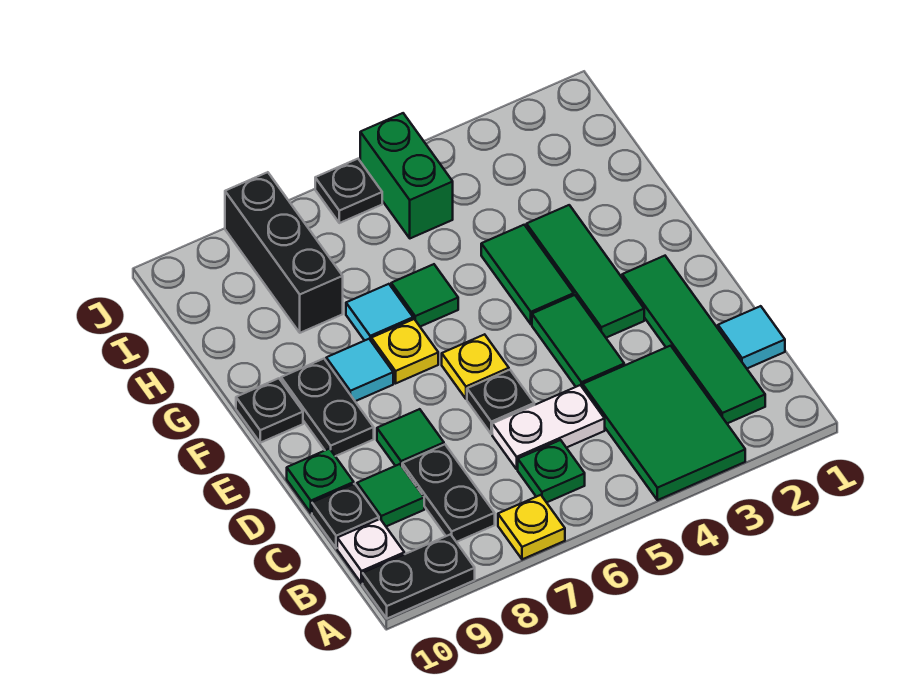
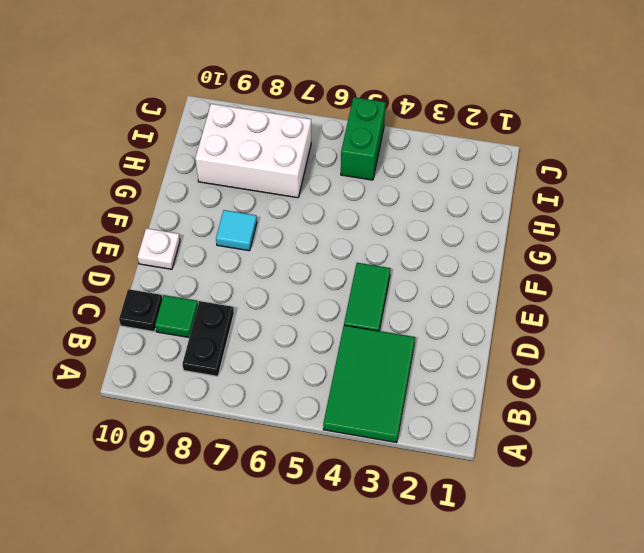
white plate E10 level 1 -> white plate B10 level 1
white brick H7:I9 level 1 -> black brick H8:J8 level 1
none -> yellow plate A7 level 1
none -> black plate A9:A10 level 1
none -> green tile B2:E2 level 1

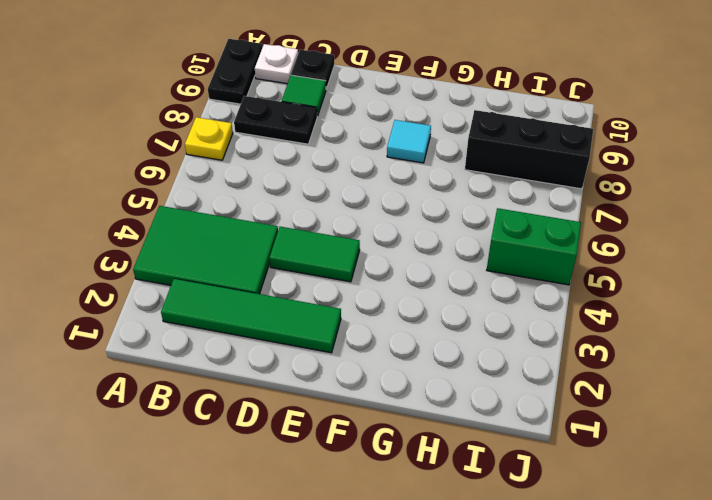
none -> green plate B6 level 1
none -> cyan tile C1 level 1
none -> white plate C5:C6 level 1

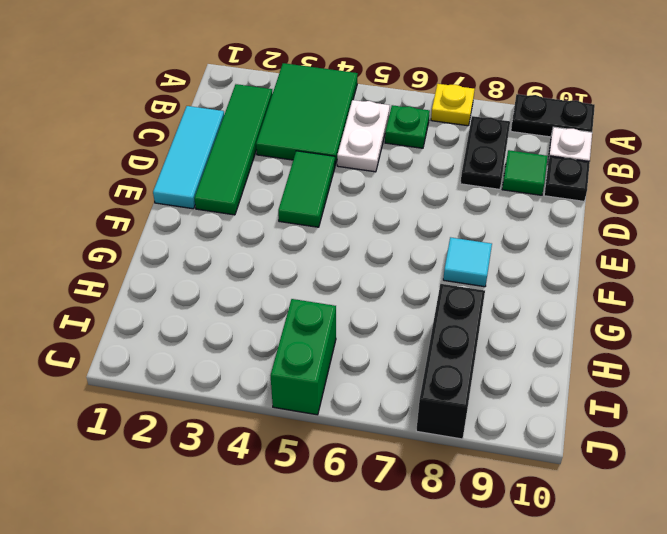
white plate B5:C5 level 1 -> white plate C5:C6 level 1
cyan tile C1:E1 level 1 -> cyan tile C1 level 1
none -> black plate D6 level 1
none -> green tile D8 level 1
none -> green plate D10 level 1

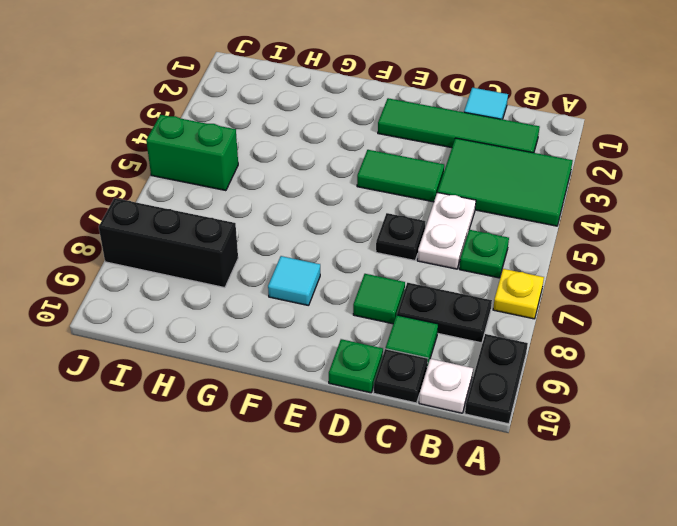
none -> green tile E3:G3 level 1
none -> yellow plate E6 level 1
none -> black plate E9:F9 level 1

